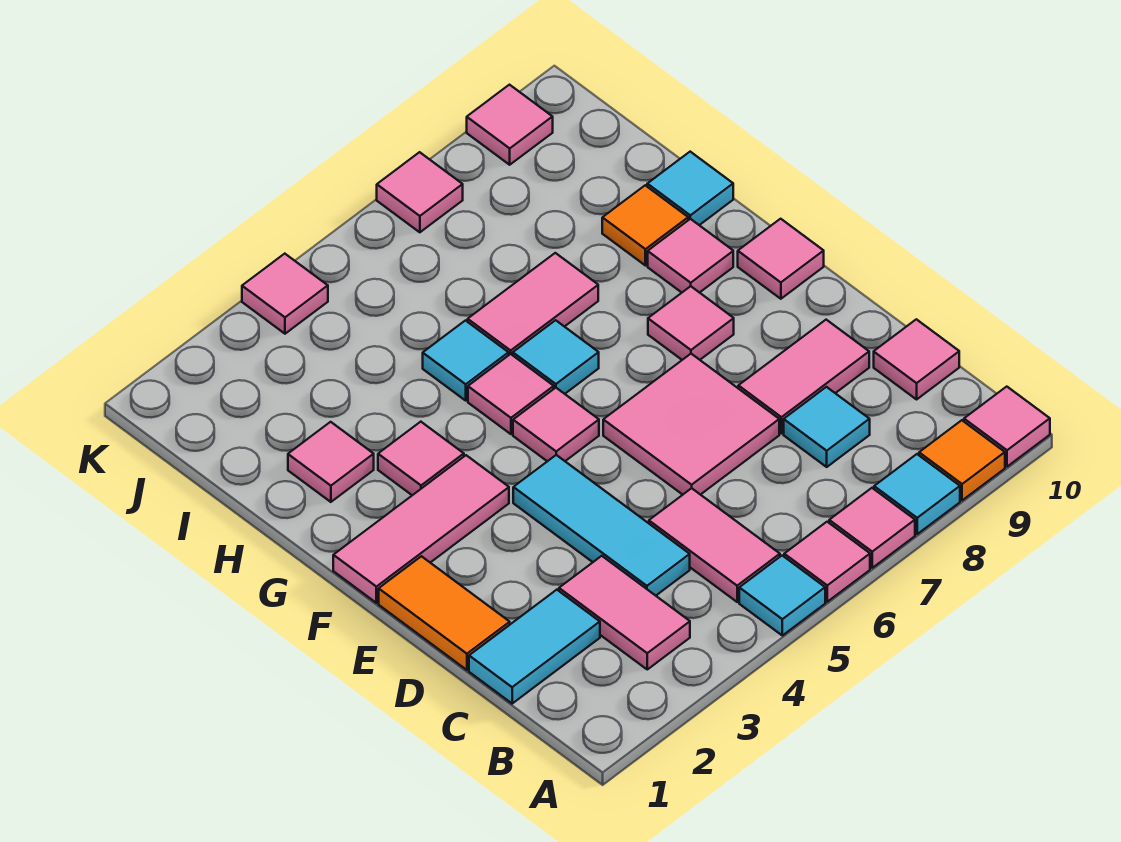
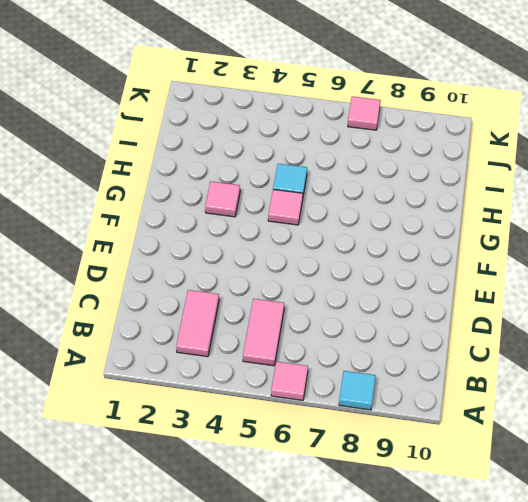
none -> cyan tile A5 level 1
none -> pink tile A7 level 1
none -> orange tile A9 level 1
none -> pink tile A10 level 1

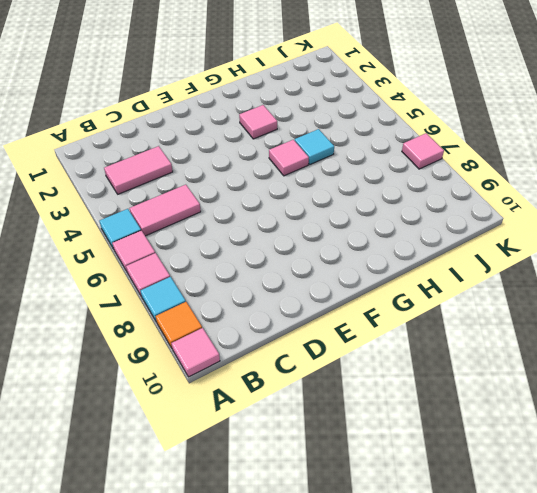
none -> cyan tile C1:C2 level 1
none -> cyan tile C4:E4 level 1
none -> cyan tile C8 level 1
none -> pink tile C10 level 1

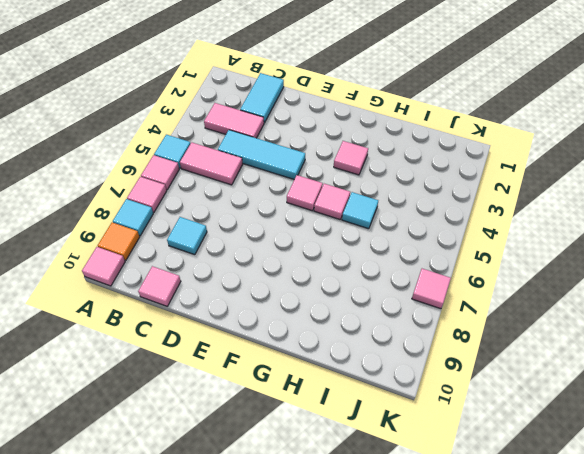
none -> orange tile D1:E1 level 1
none -> pink tile D6:E7 level 1
none -> pink tile D8:D9 level 1
none -> pink tile F1:F3 level 1

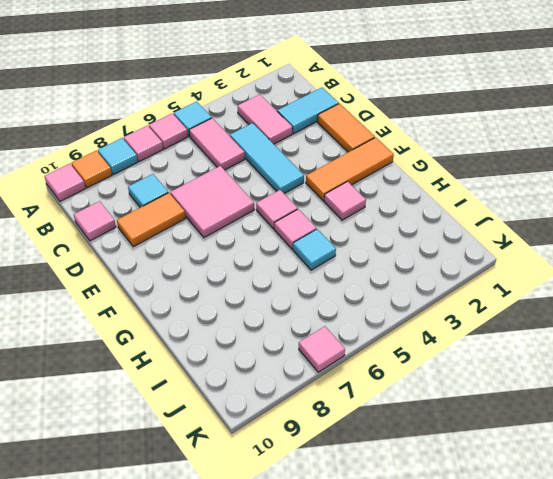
orange tile D8:D9 level 1 -> pink tile D8:D9 level 1
orange tile F1:F3 level 1 -> pink tile F1:F3 level 1
none -> pink tile F8 level 1
none -> pink tile F10 level 1
none -> cyan tile G6 level 1
none -> pink tile G9 level 1

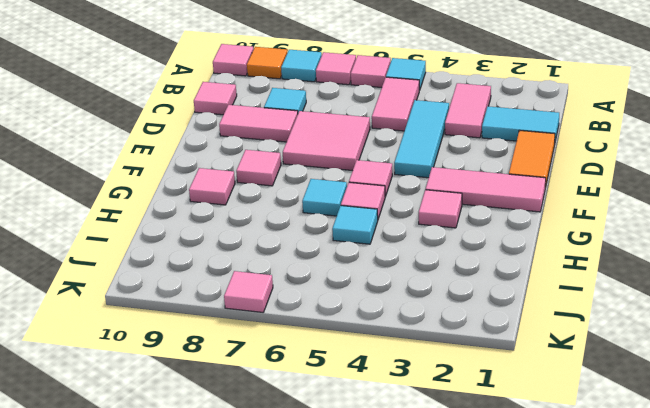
none -> pink tile F10 level 1
none -> pink tile H2 level 1
none -> pink tile H6:H7 level 1
none -> orange tile H9 level 1

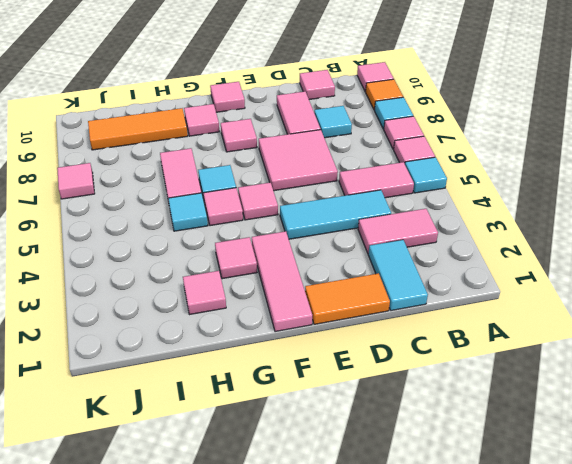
orange tile H9:J9 level 1 -> orange tile H9 level 1
none -> cyan tile H10 level 1
none -> pink tile K4 level 1
none -> pink tile K9 level 1

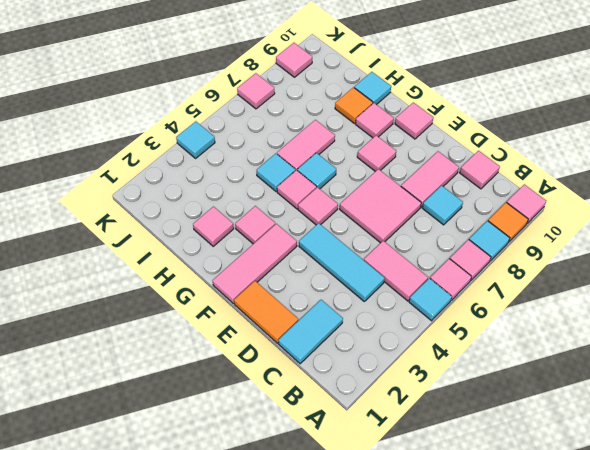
cyan tile K4 level 1 -> pink tile K4 level 1
none -> pink tile B3:C3 level 1

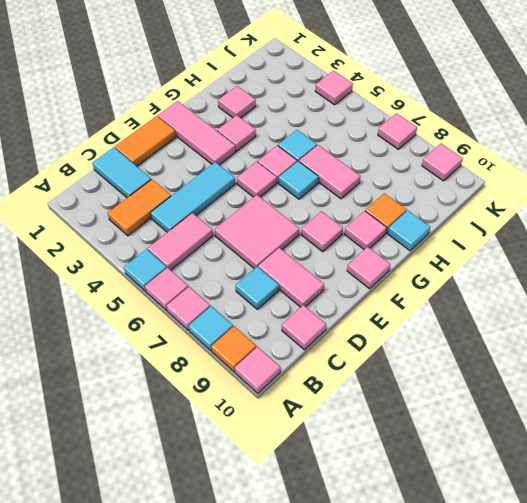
orange tile B3:C3 level 1 -> pink tile B3:C3 level 1

